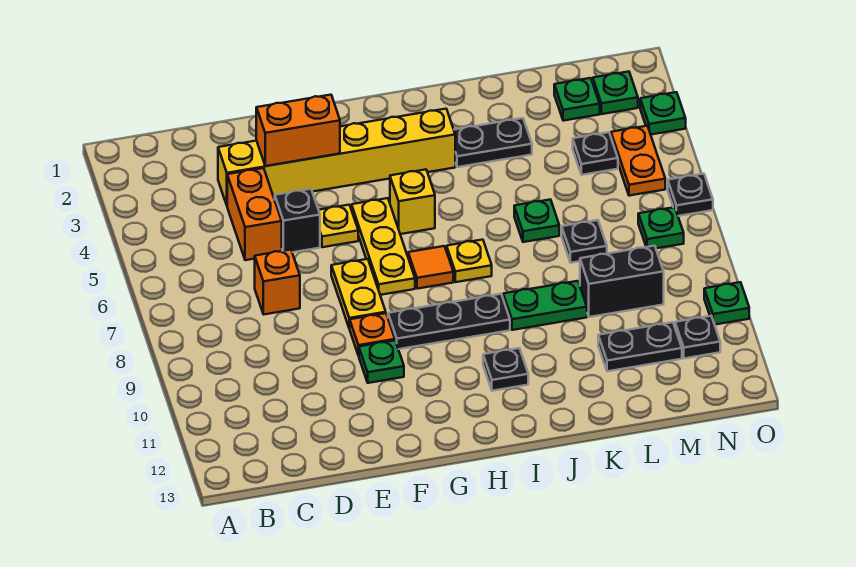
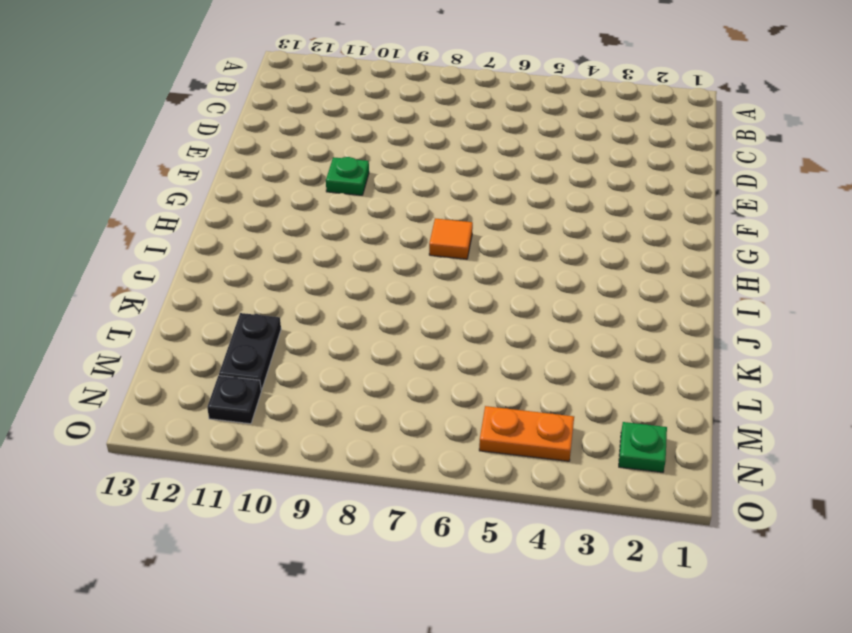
none -> yellow brick D3:I3 level 1
none -> orange brick D4:D5 level 1
none -> orange brick D7 level 1
none -> black brick E5 level 1

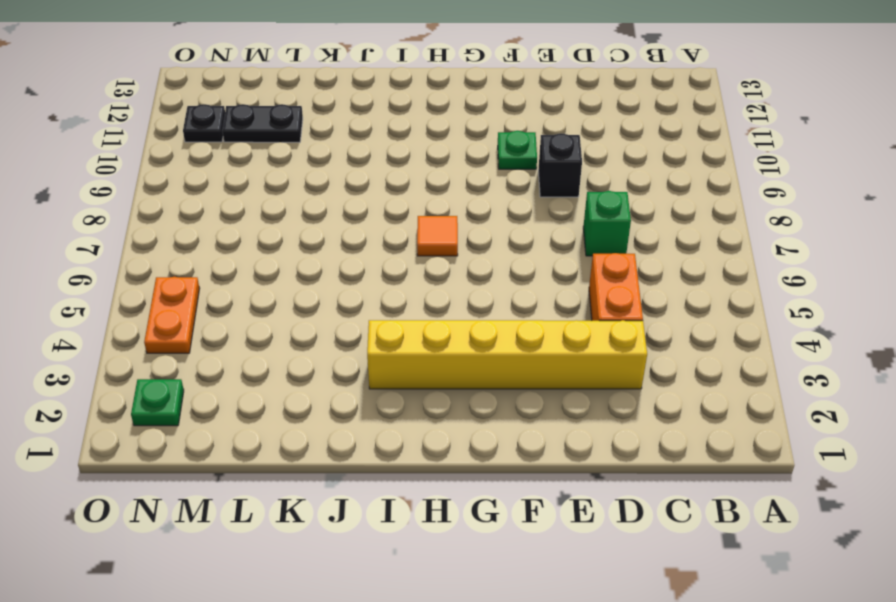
green brick D7 level 1 -> orange brick D7 level 1
black brick E9 level 1 -> black brick E5 level 1
none -> yellow plate F5 level 1
none -> yellow plate F7:F8 level 1
none -> orange plate F9 level 1
none -> yellow plate G5:G7 level 1

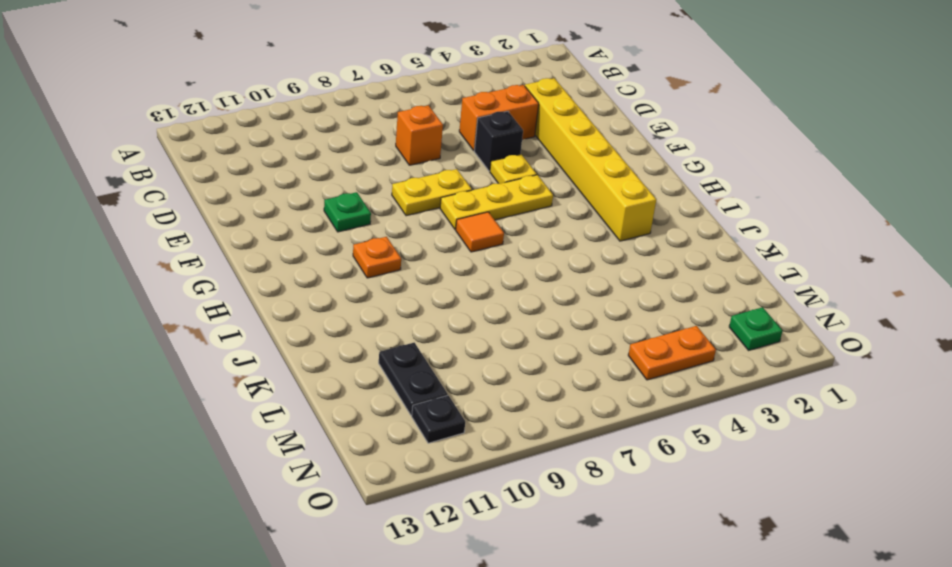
orange plate H10 level 1 -> orange plate F9 level 1
none -> black plate G9:I9 level 1
none -> yellow brick H5 level 1
none -> yellow plate I7 level 1
none -> black plate I11 level 1

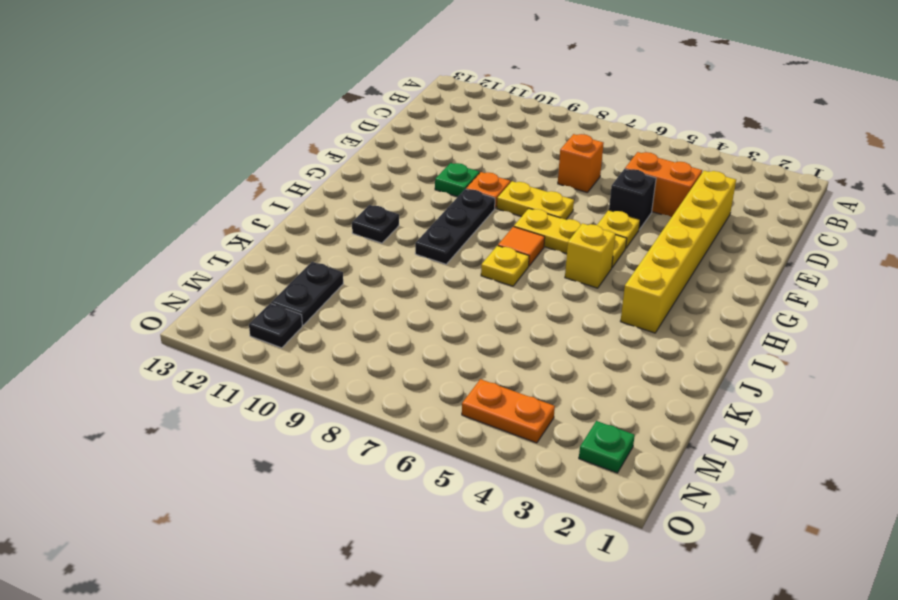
none -> black plate J3:K3 level 1
none -> green plate J9:K9 level 1
none -> green plate K6 level 1
none -> black plate L7 level 1

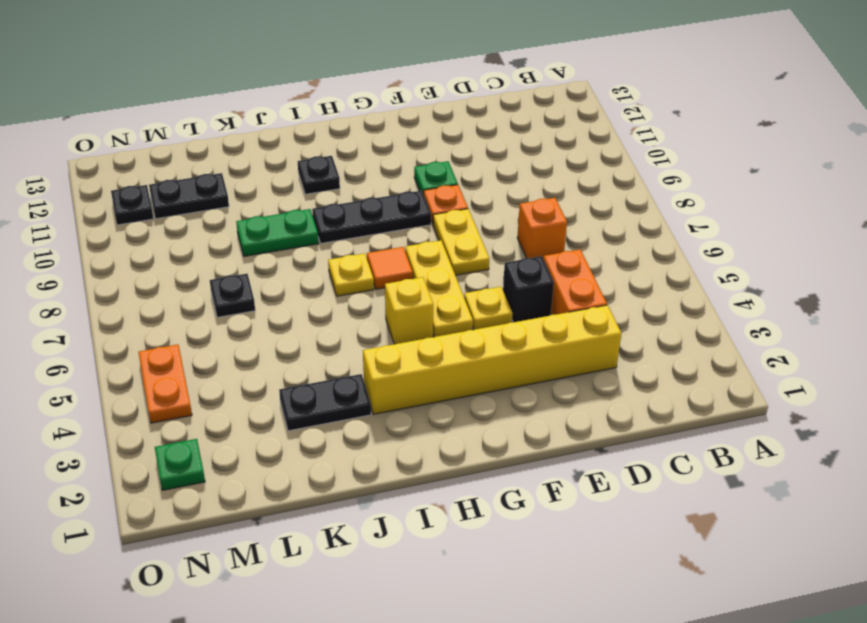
none -> green plate K6 level 1
none -> black brick L9:M9 level 1
none -> green plate M2 level 1
none -> black plate M4 level 1

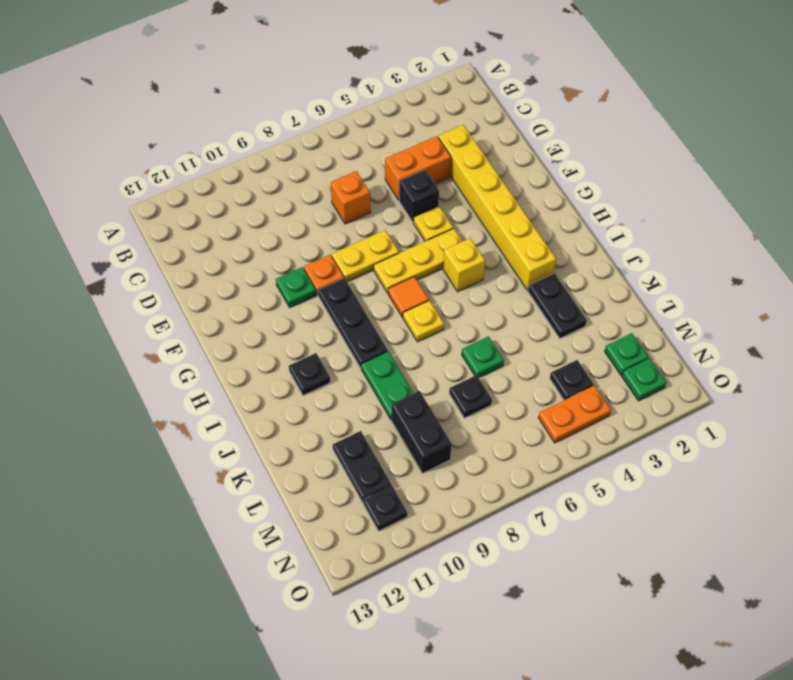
none -> green plate N7 level 1
none -> green plate O3 level 1
none -> black plate O6 level 1
none -> green plate O10 level 1

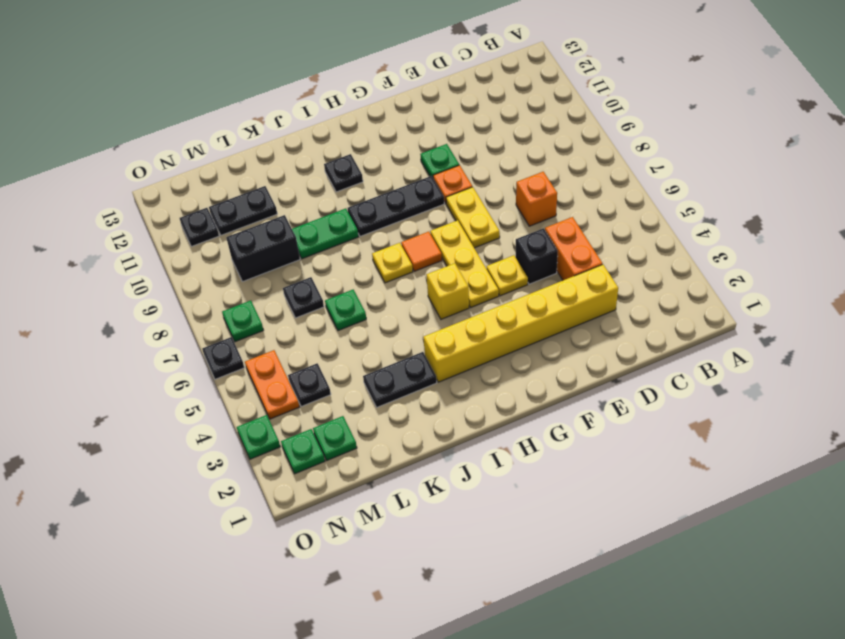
none -> green plate O10 level 1
none -> orange brick E3:F3 level 2

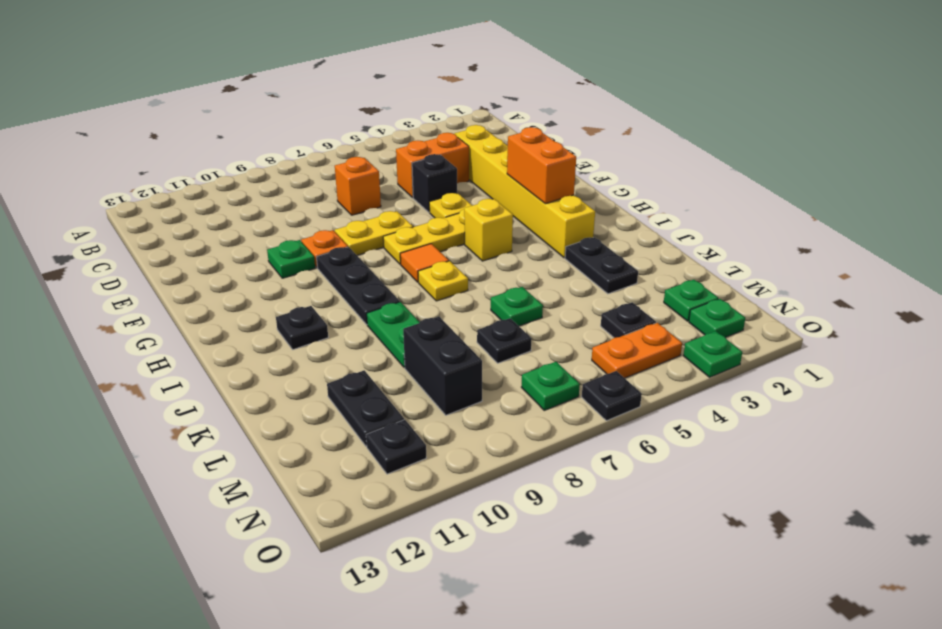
orange brick G3:H3 level 2 -> orange brick E3:F3 level 2
none -> green plate O10 level 1

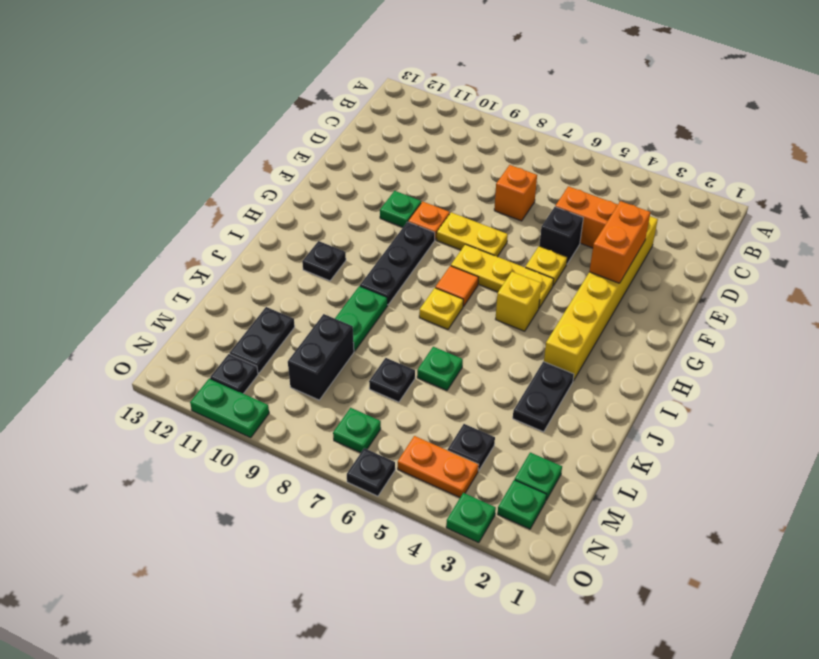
green plate O10:O11 level 1 -> green plate O10 level 1

